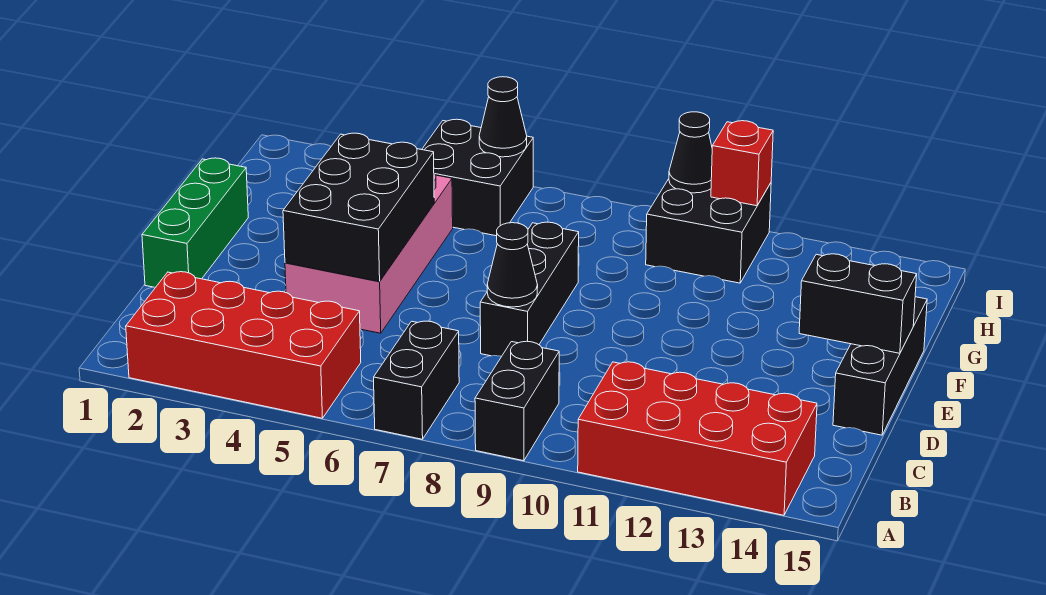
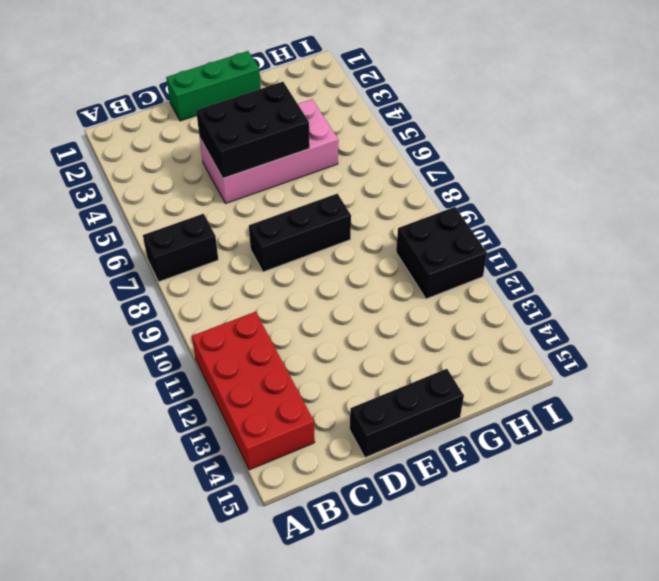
none -> red brick A2:B5 level 1
none -> black brick A9:B9 level 1
none -> black brick H5:I6 level 1

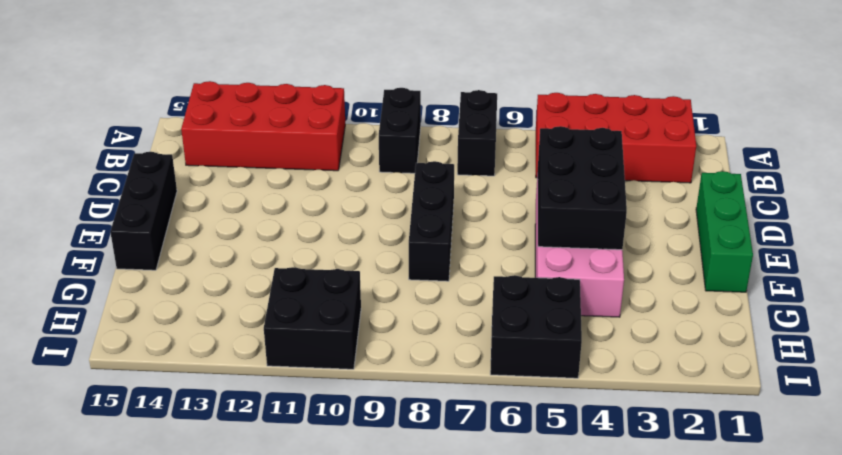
none -> black cone D8 level 2
none -> black brick E14:E15 level 2
none -> black cone I6 level 2

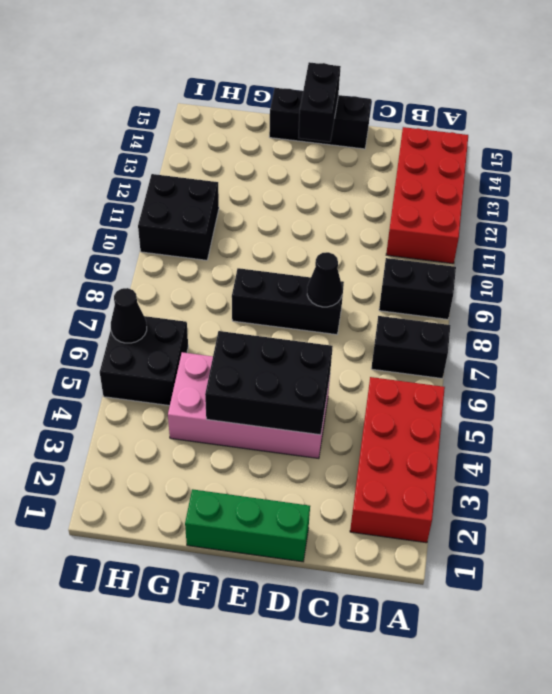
none -> black cone I10 level 2
none -> red brick I11 level 2

